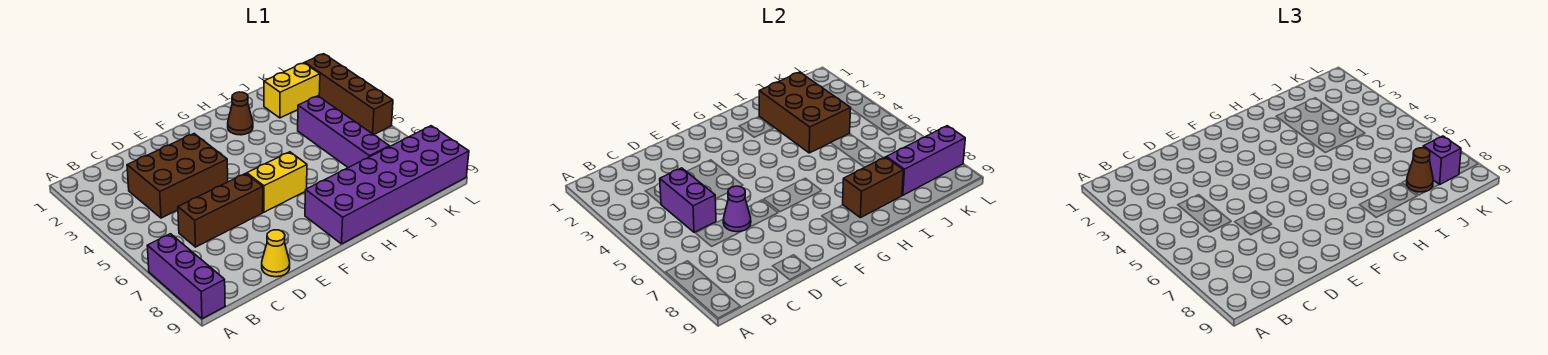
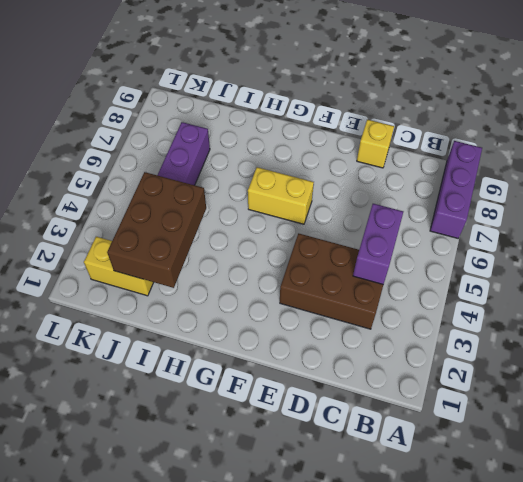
yellow brick D9 level 1 -> yellow cone D9 level 1
none -> brown brick C6:E6 level 1
none -> purple brick G8:L9 level 1
none -> brown cone H2 level 1

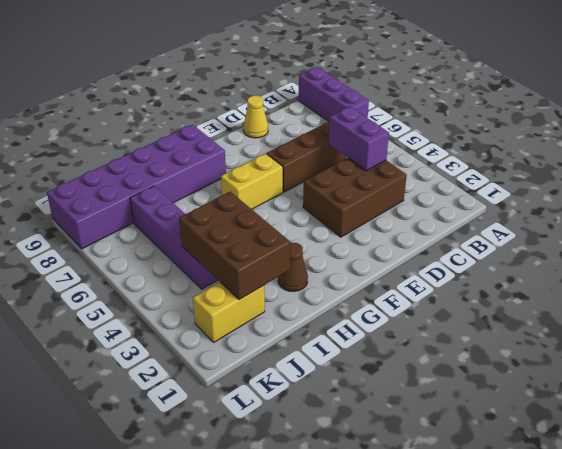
none -> brown brick L2:L5 level 1
none -> purple cone D6 level 2
none -> brown brick H8:I8 level 2

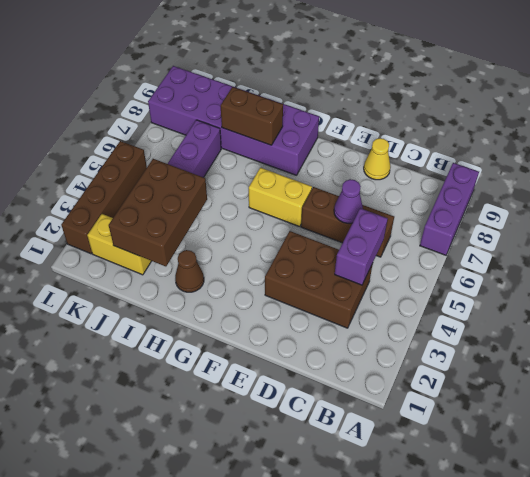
none -> purple brick J8:L8 level 2
none -> brown cone J8 level 3
none -> purple brick K8 level 3

